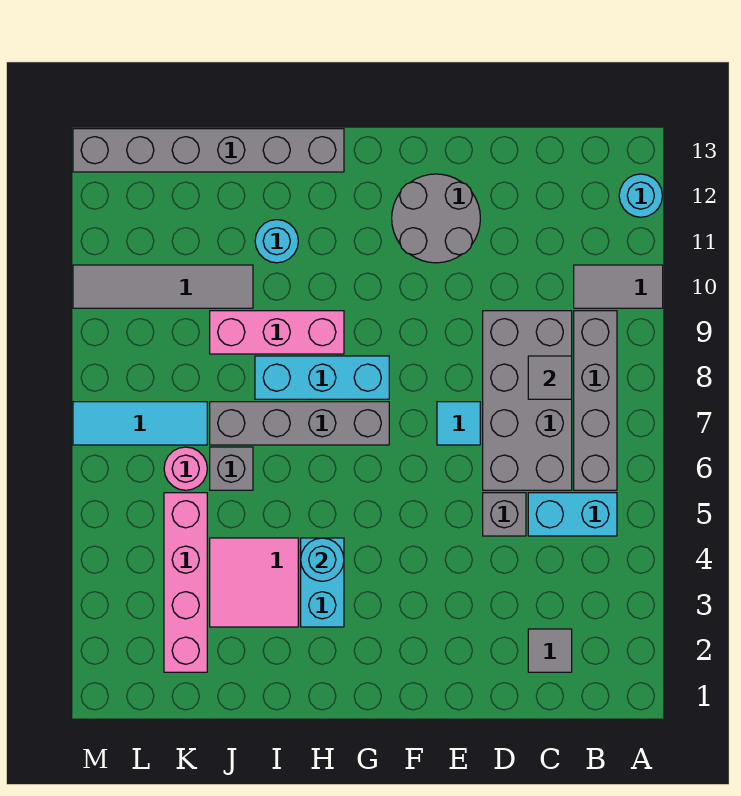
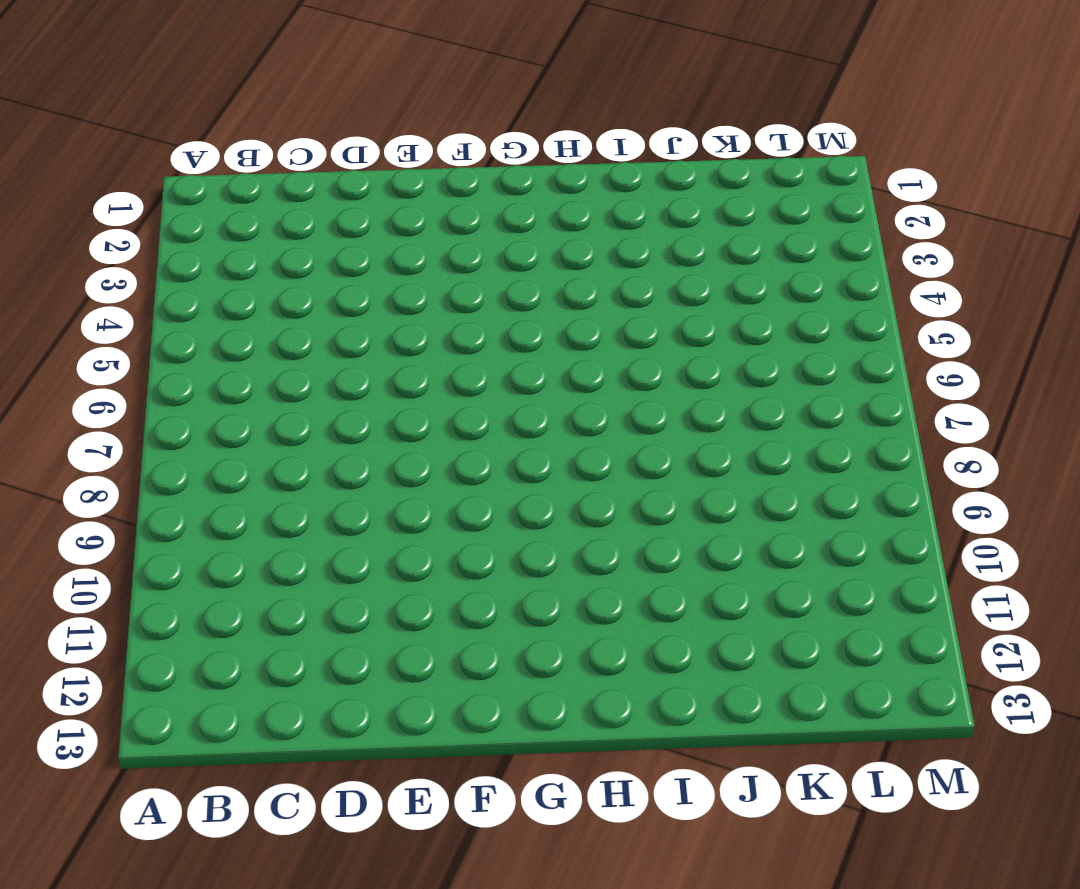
none -> grey tile A10:B10 level 1
none -> cyan round brick A12 level 1
none -> cyan brick B5:C5 level 1

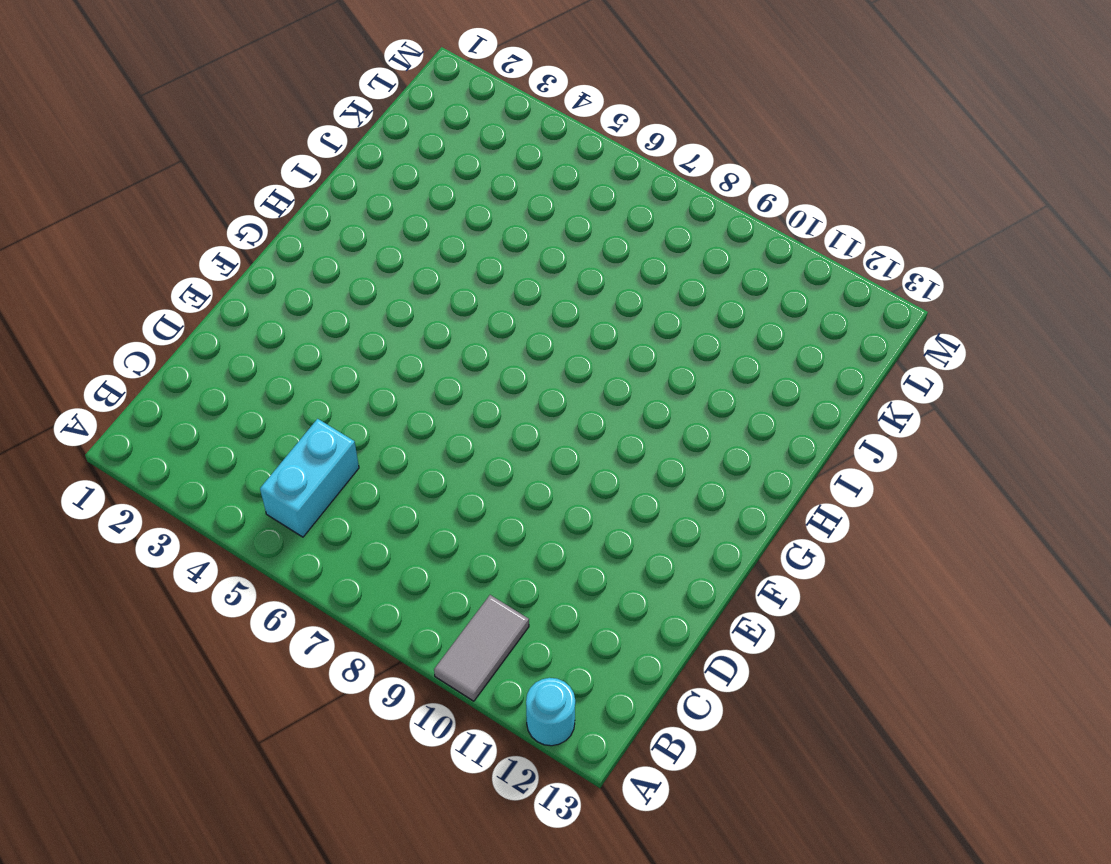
none -> grey brick B6:B9 level 1
none -> grey tile C2 level 1
none -> grey brick C6:D9 level 1

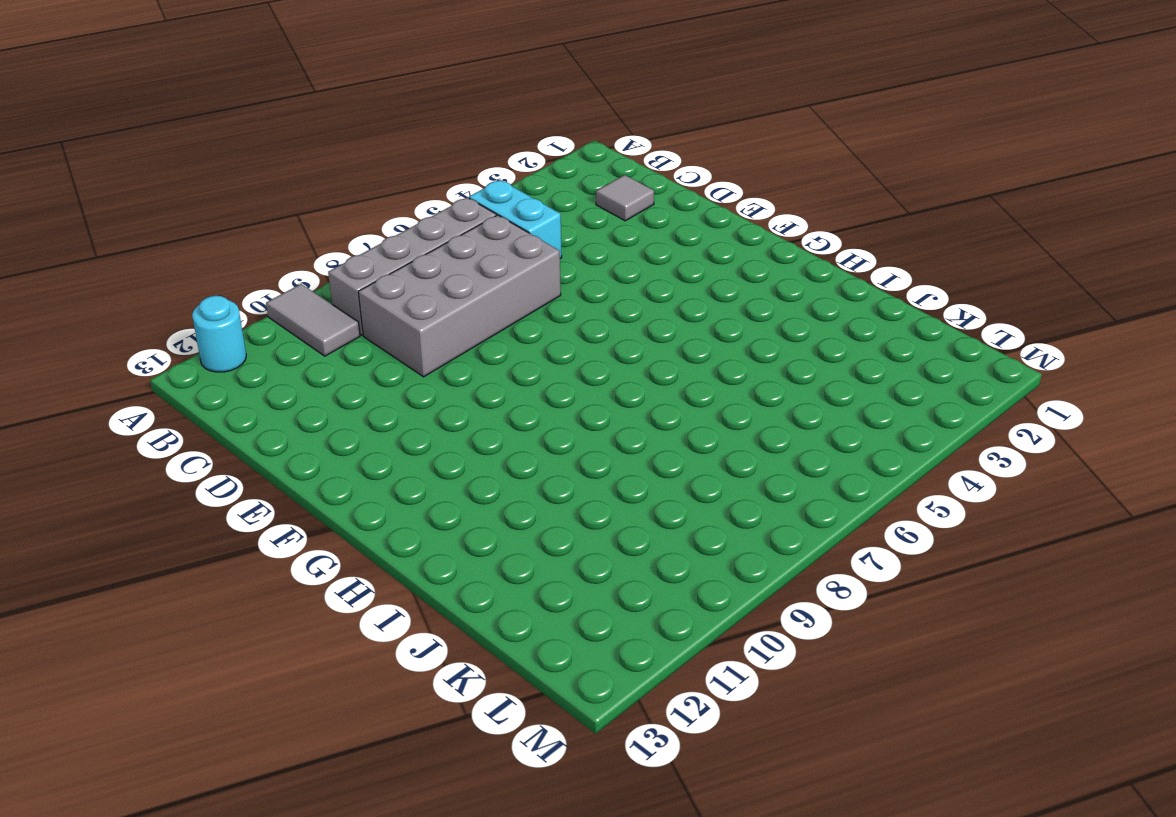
none -> grey brick D5 level 1
none -> cyan tile E7 level 1
none -> grey round brick E11:F12 level 1

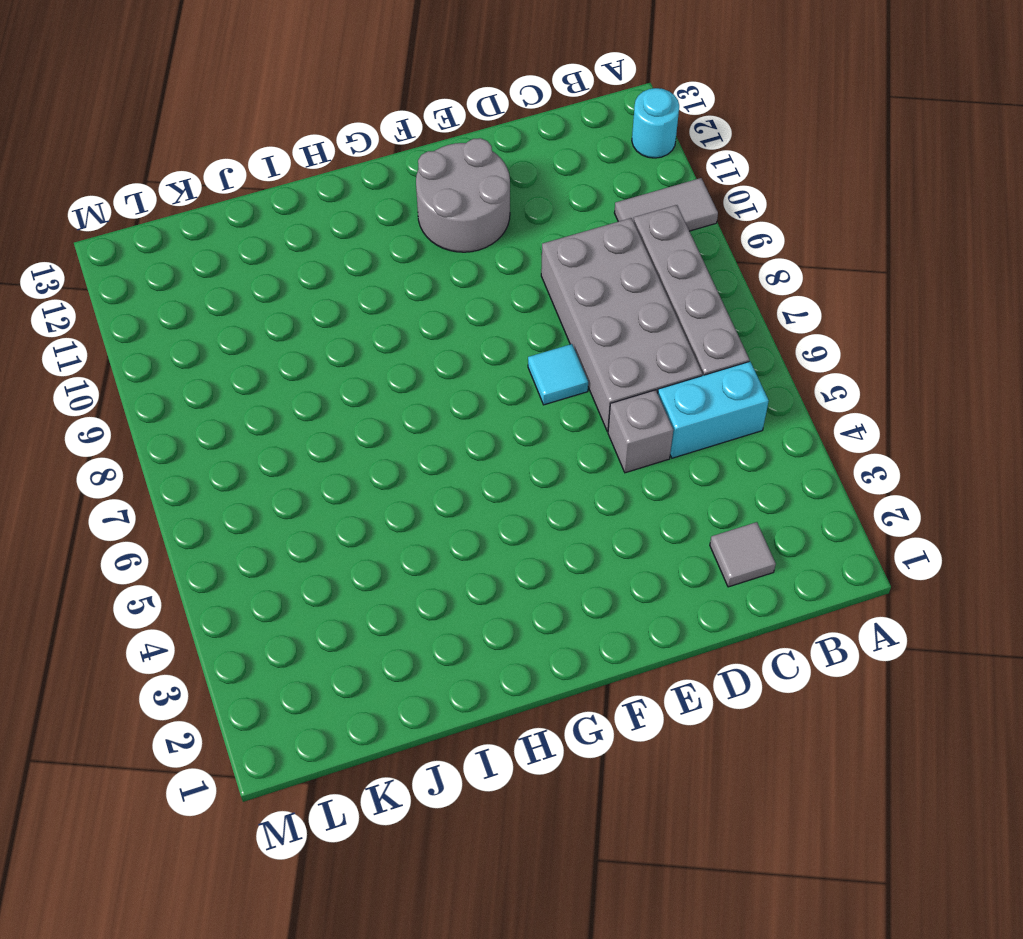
none -> grey brick G7:J7 level 1
none -> cyan brick G8:I8 level 1
none -> cyan brick H3:H4 level 1

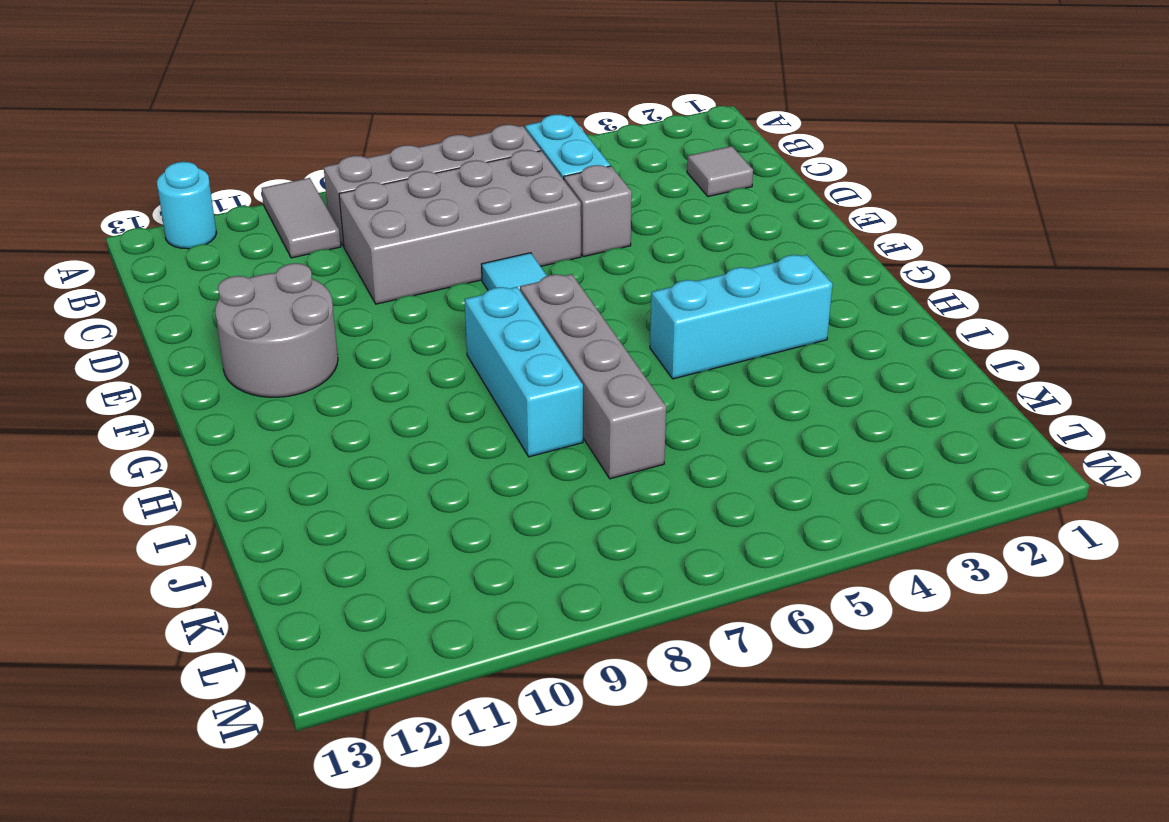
cyan brick H3:H5 level 1 -> cyan brick H3:H4 level 1
none -> pink brick H9:J9 level 1
none -> grey brick H13:M13 level 1
none -> pink tile I3:J4 level 1

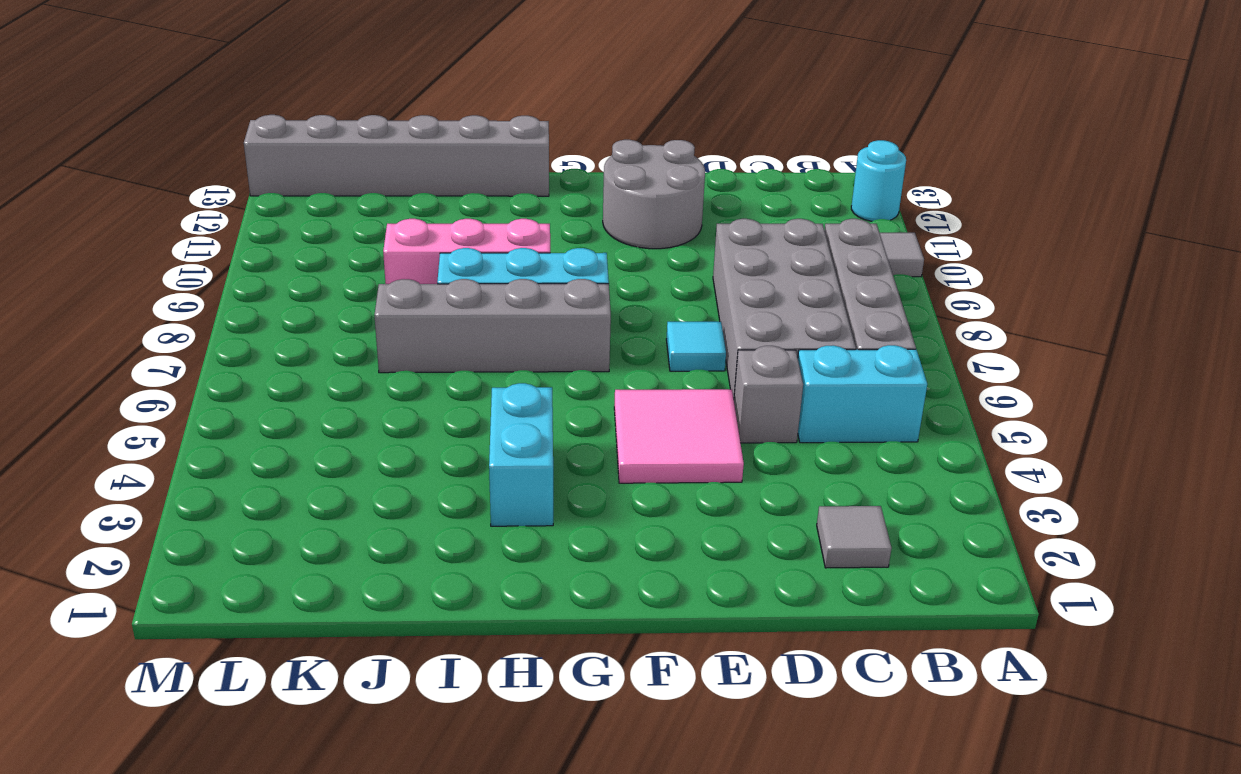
pink tile E4:F5 level 1 -> pink tile I3:J4 level 1
none -> cyan round brick I11 level 1
none -> grey brick J6 level 1
none -> grey tile J10:M10 level 1

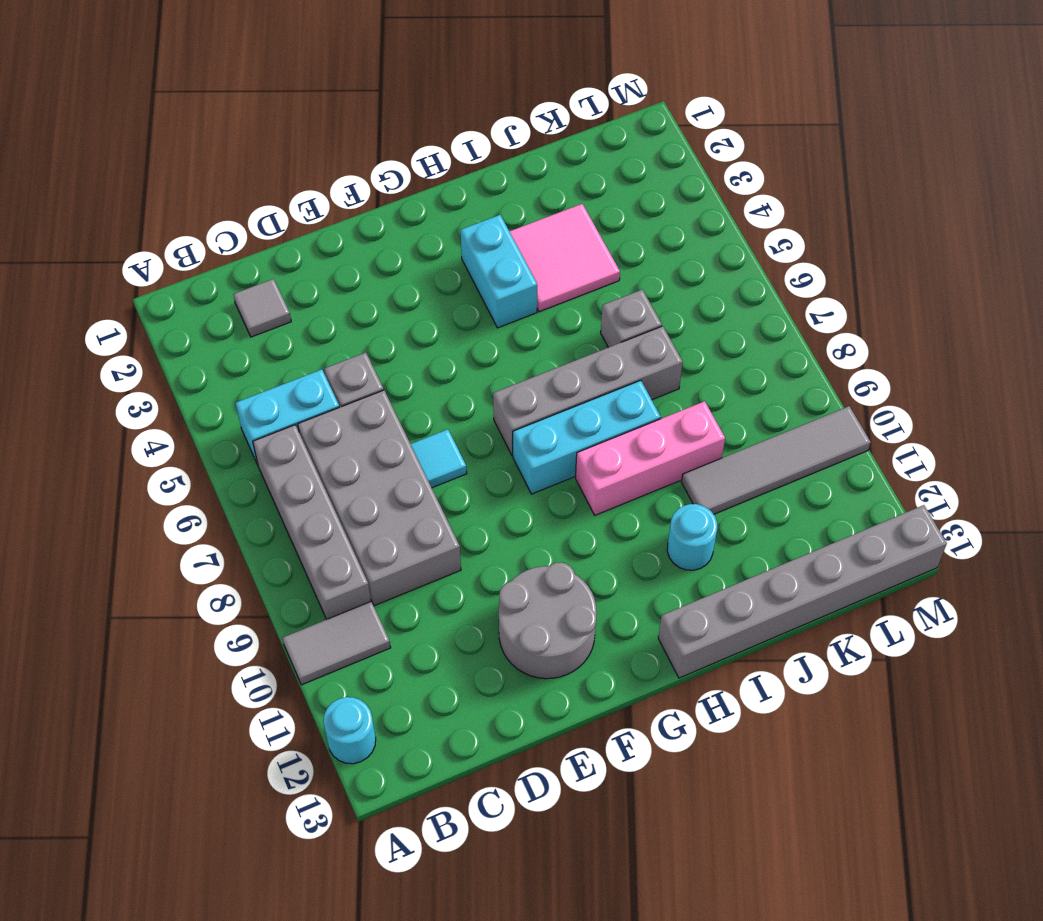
none -> pink brick K2:K5 level 1
none -> pink round brick K6 level 1
none -> cyan tile K7:M7 level 1

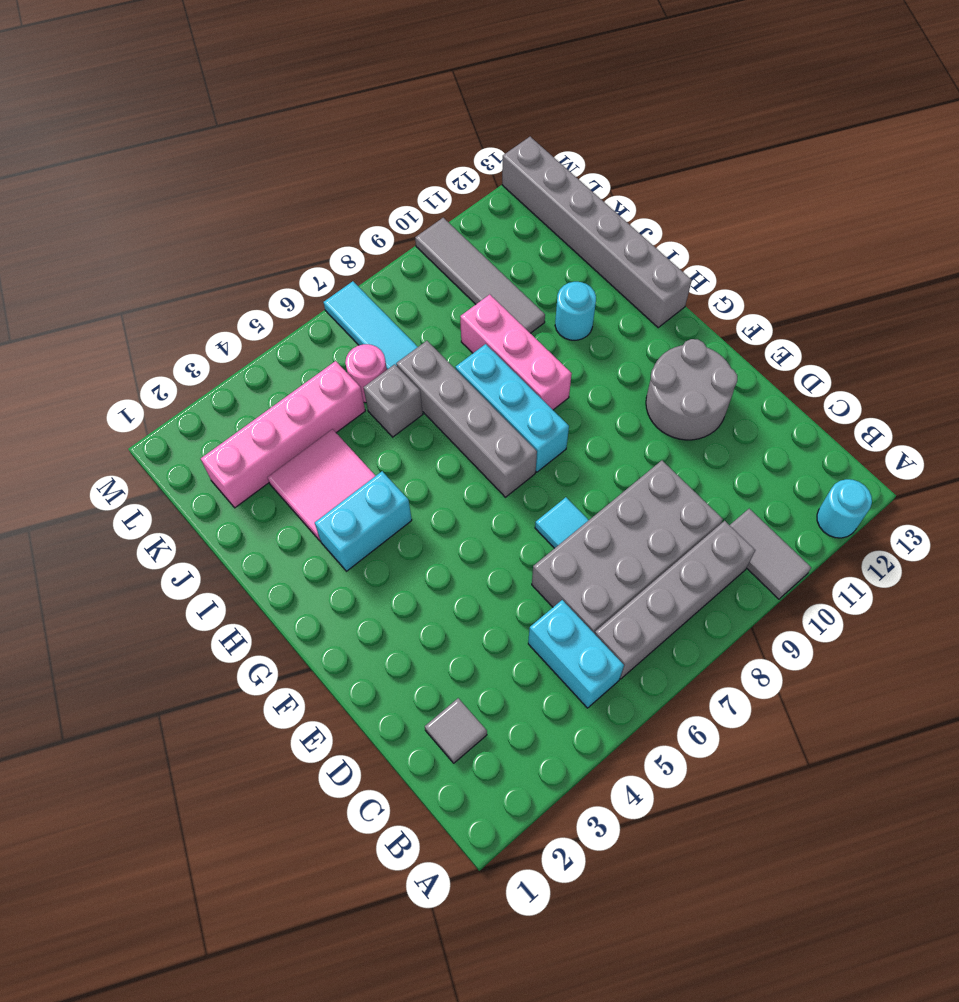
none -> grey brick D5 level 1
none -> grey tile C8 level 2
none -> cyan round brick H4 level 2

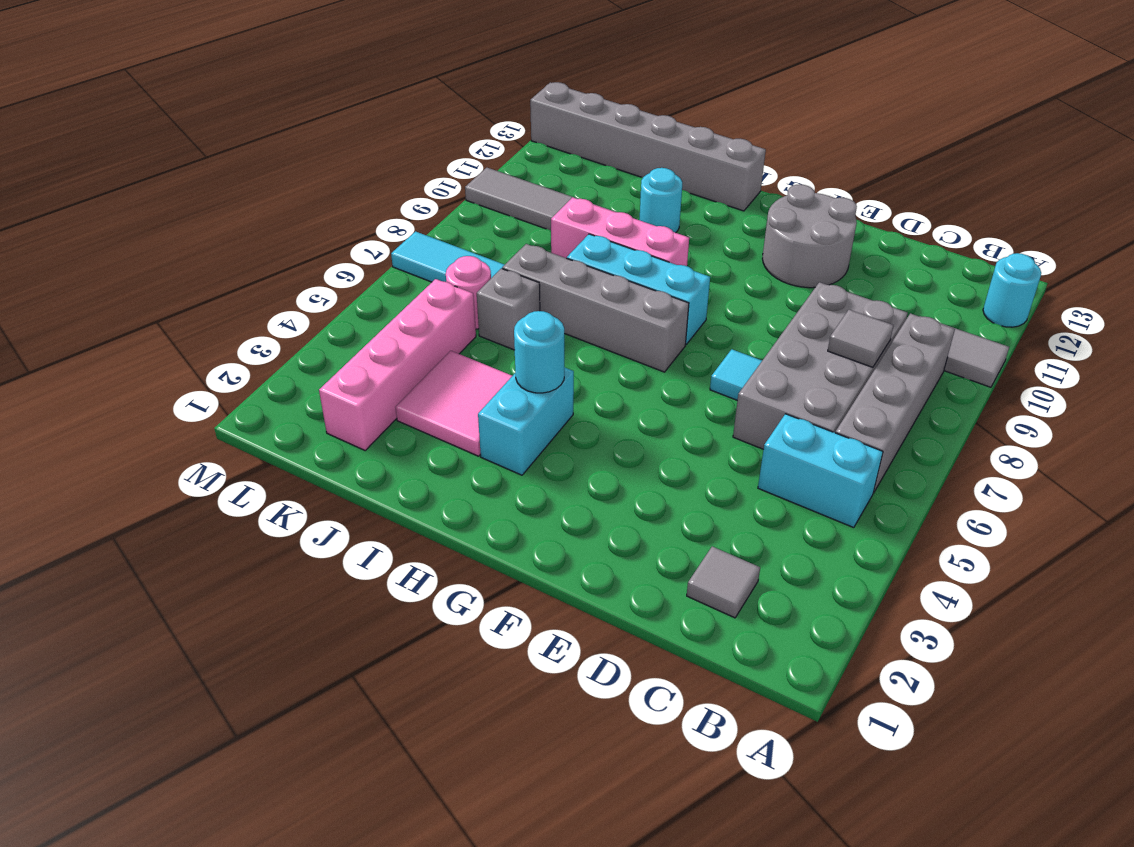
none -> grey brick D5 level 1

